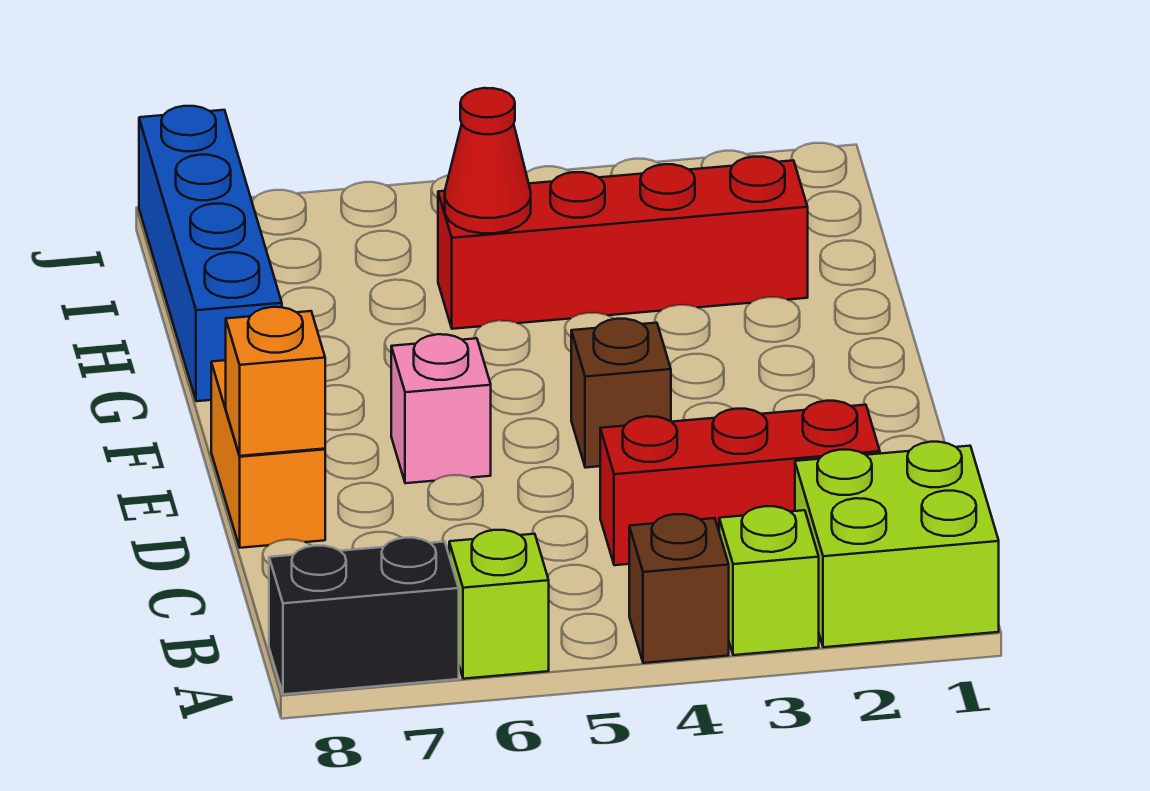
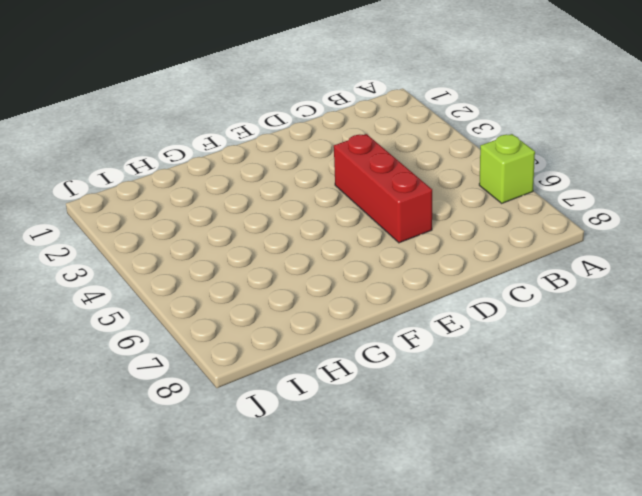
red brick D4:D6 level 1 -> red brick C2:C4 level 1
none -> lime brick A1:B2 level 1
none -> lime brick A3 level 1
none -> brown brick A4 level 1

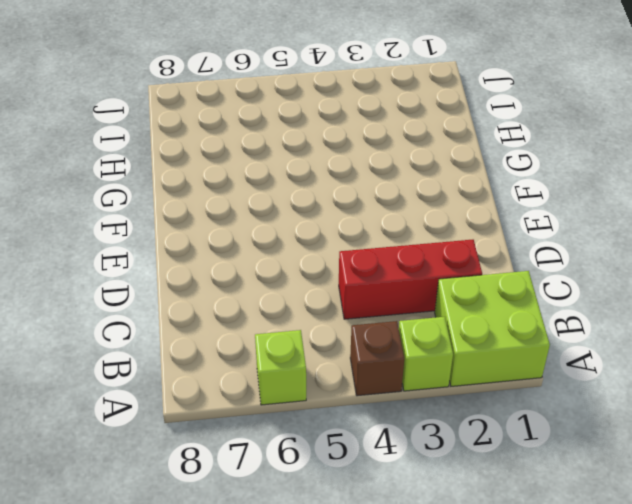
none -> black brick A7:A8 level 1
none -> orange brick D8:E8 level 1
none -> brown brick E4 level 1

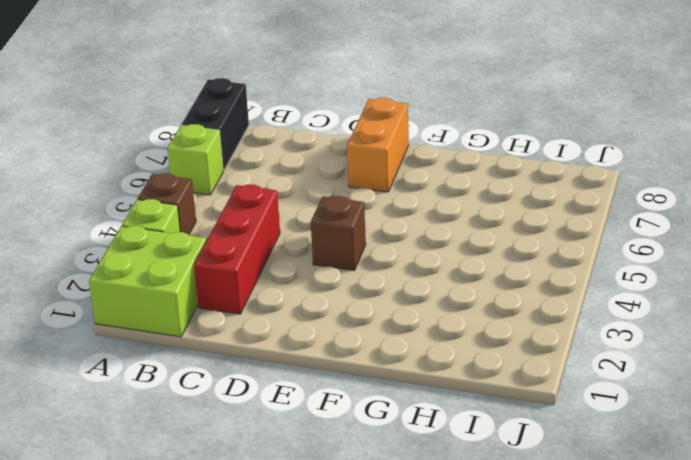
orange brick E7:E8 level 1 -> orange brick D8:E8 level 1
none -> pink brick E6 level 1
none -> blue brick G8:J8 level 1
none -> red brick H2:H5 level 1

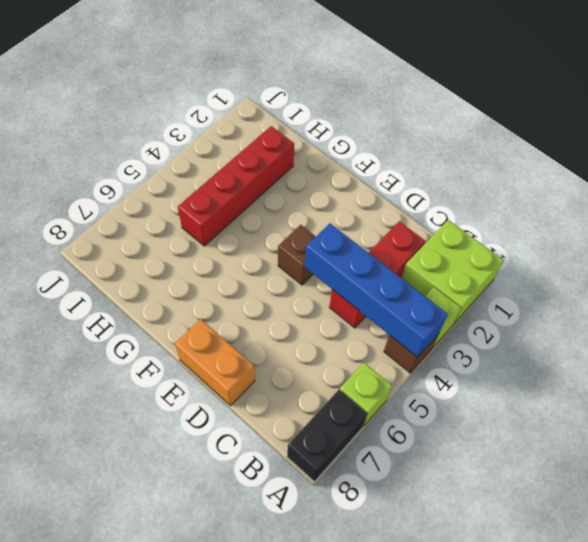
blue brick A4:D4 level 2 -> blue brick G8:J8 level 1
none -> pink brick E6 level 1
none -> orange brick D8 level 2
none -> red cone H5 level 2

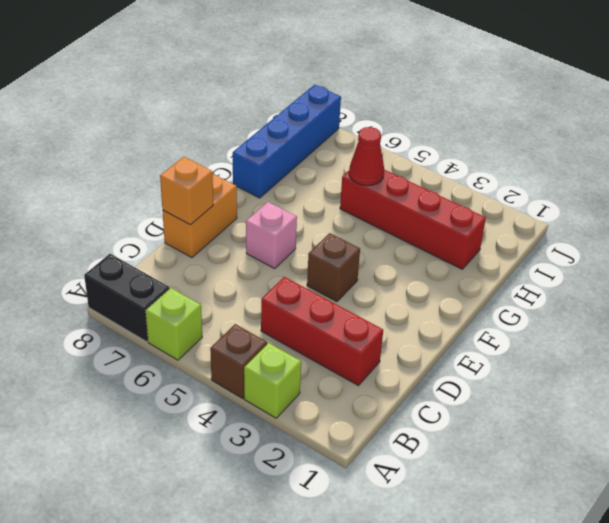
none -> lime brick A1:B2 level 1

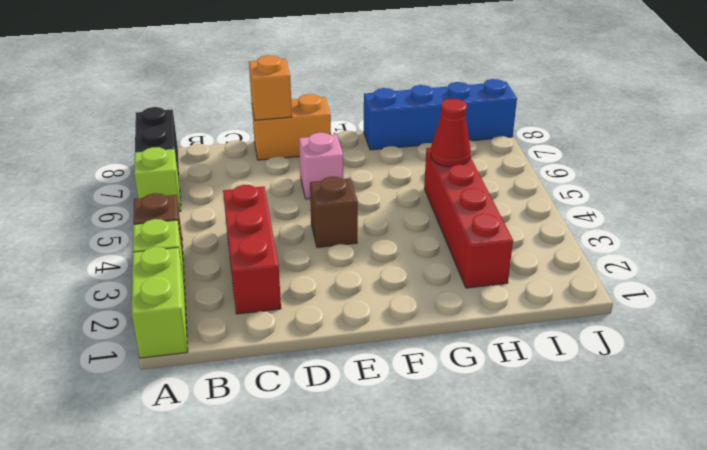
lime brick A1:A2 level 1 -> lime brick A1:B2 level 1

